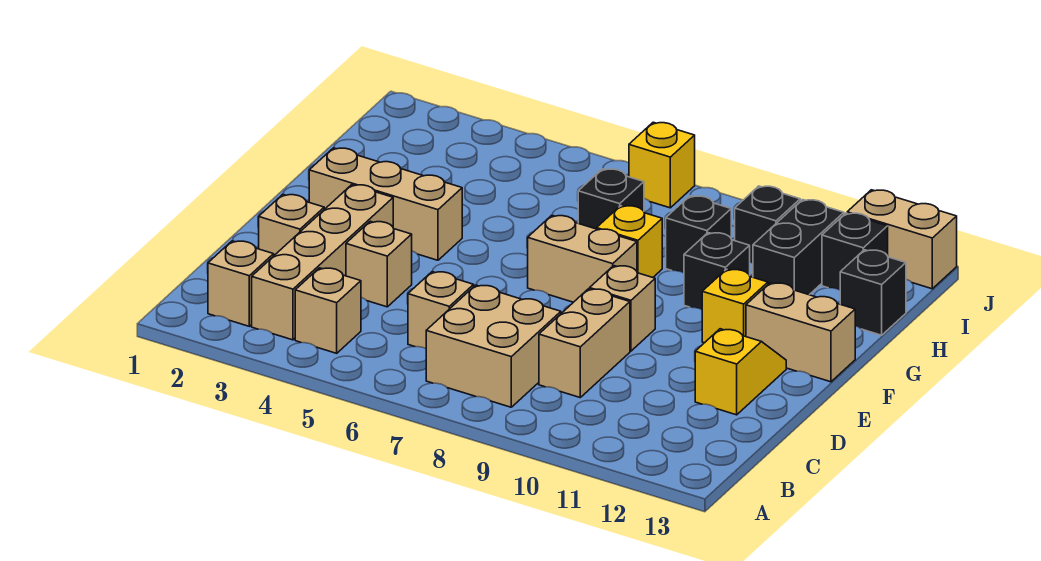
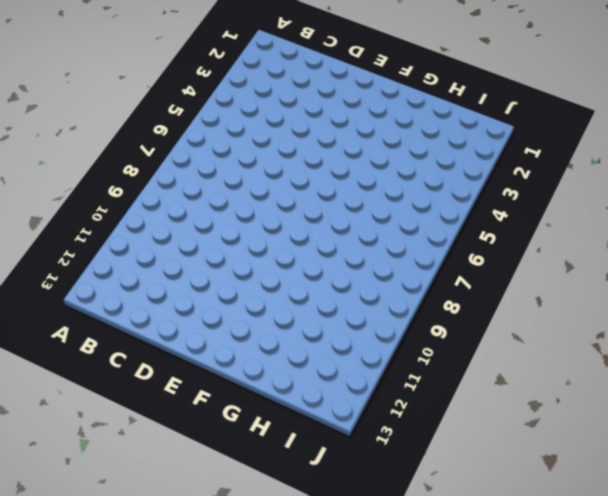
none -> tan brick B2 level 1
none -> tan brick B3:E3 level 1
none -> tan brick B4 level 1

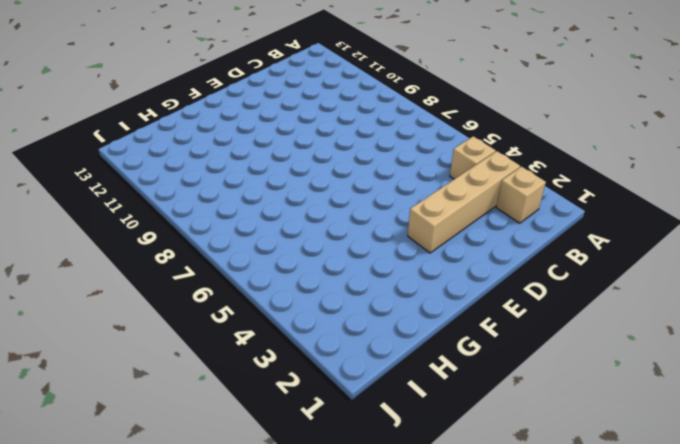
none -> tan brick B7:C8 level 1
none -> tan brick C6 level 1
none -> tan brick C9:D9 level 1

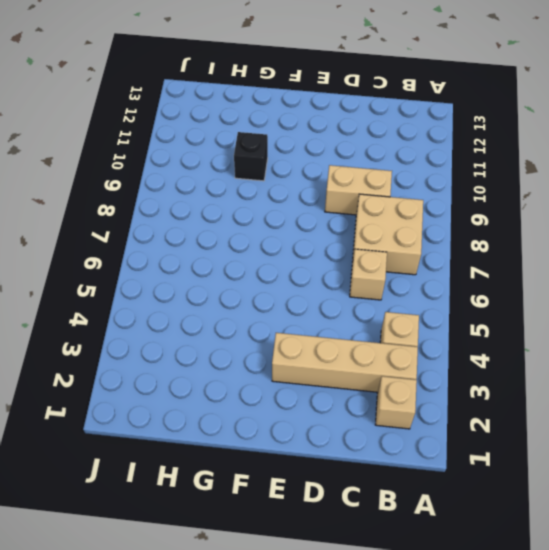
none -> tan brick D2 level 1
none -> tan brick D4 level 1
none -> yellow slope D12:E12 level 1 top D

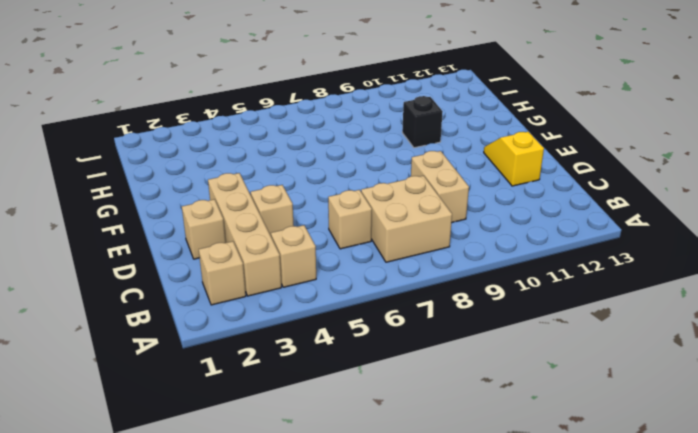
none -> tan brick E9 level 1
none -> tan brick F2:F4 level 1
none -> tan brick F7:F8 level 1

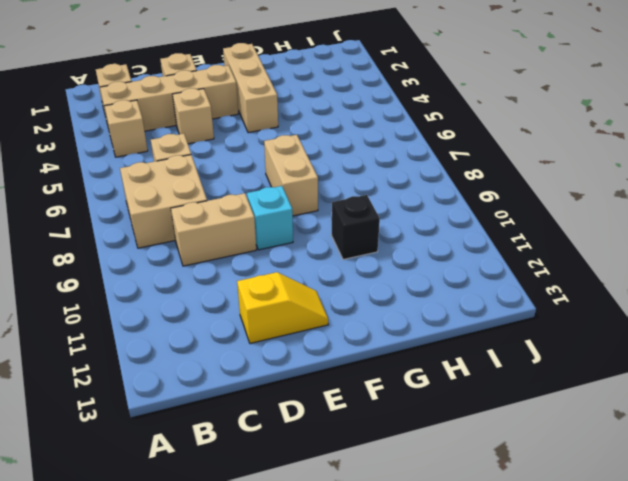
cyan brick E9 level 1 -> tan brick E9 level 1
none -> yellow brick F11 level 1
none -> tan brick F12:F13 level 1
none -> yellow brick G8 level 1

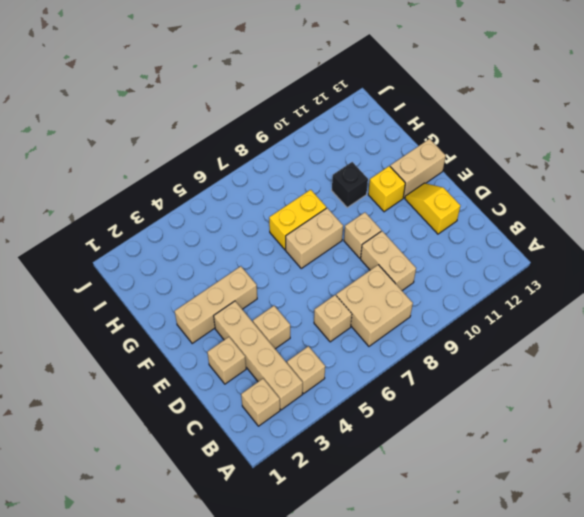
yellow brick G7:G8 level 1 -> yellow brick G8 level 1
none -> black brick H7 level 1
none -> black brick H9 level 1
none -> black brick H11:I11 level 1

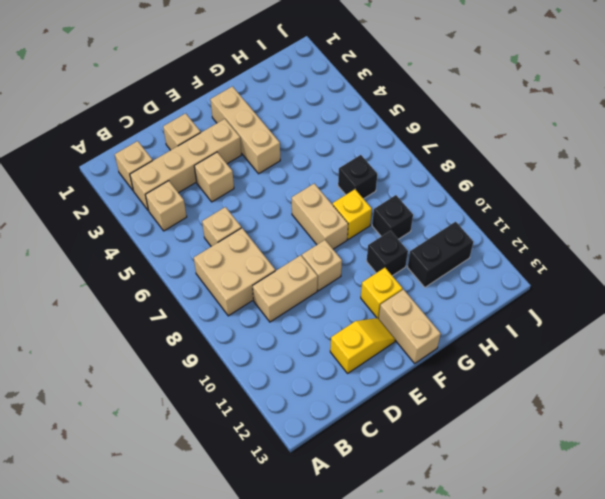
none -> black brick H13 level 1
none -> black brick I10 level 1
none -> black brick I12 level 1

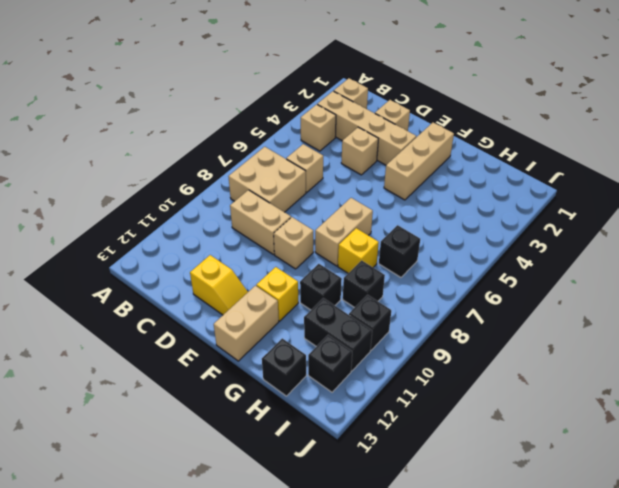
none -> yellow brick J7 level 1
none -> tan brick J12:J13 level 1

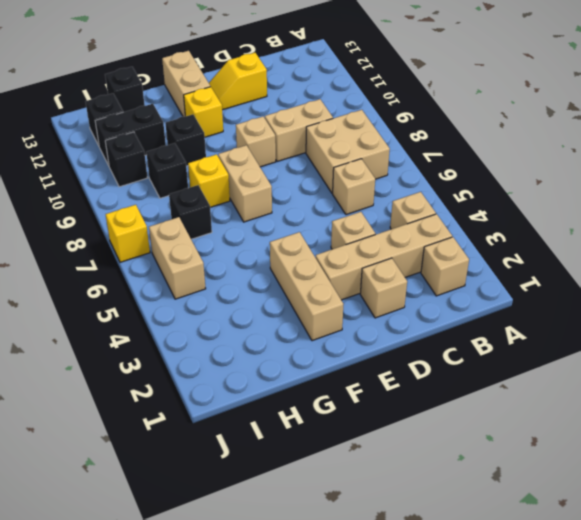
tan brick I5:I6 level 1 -> tan brick J12:J13 level 1

